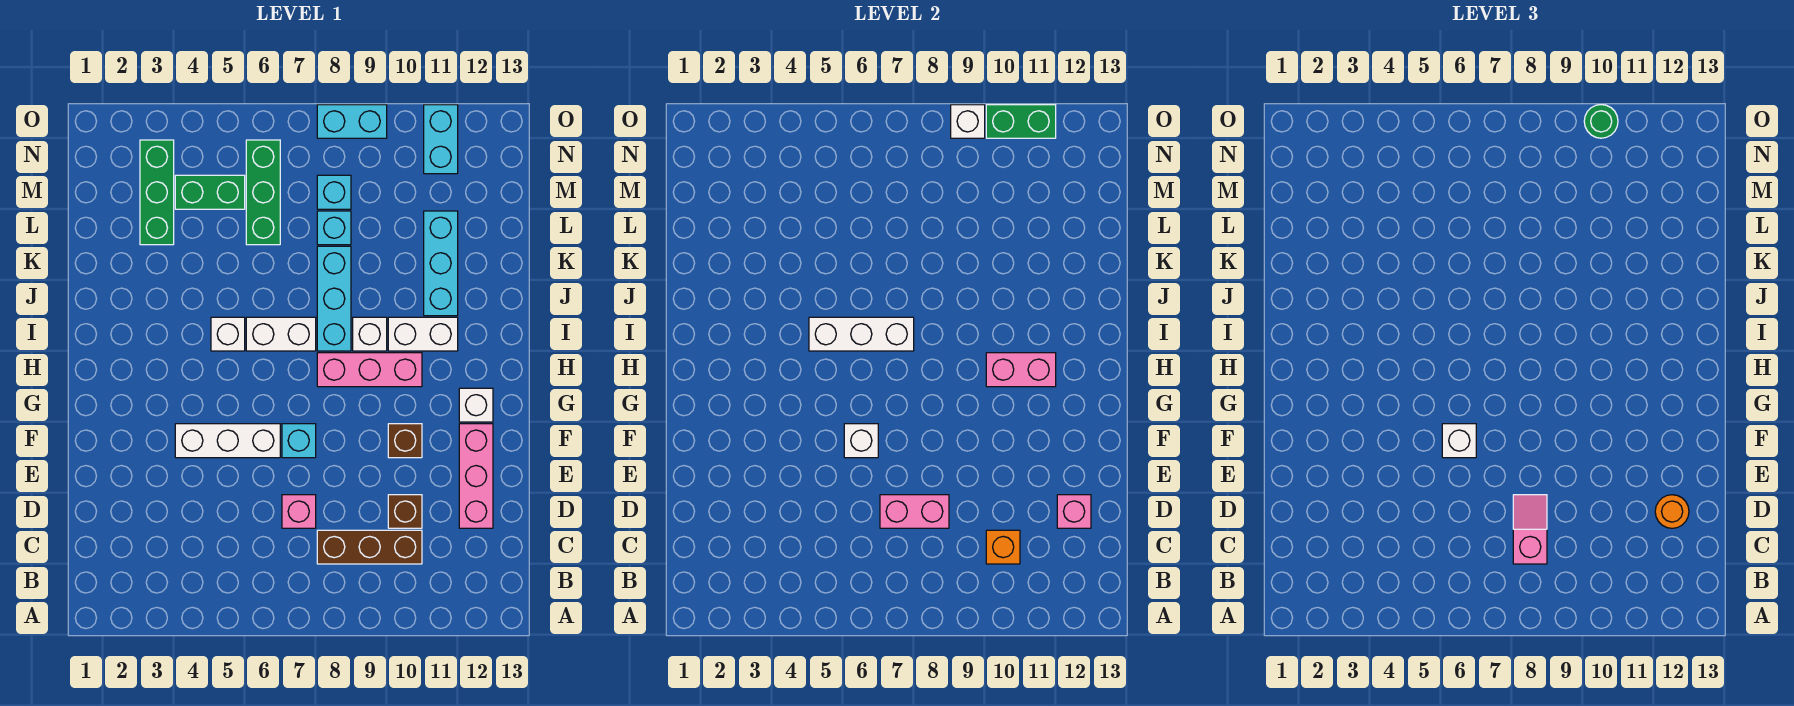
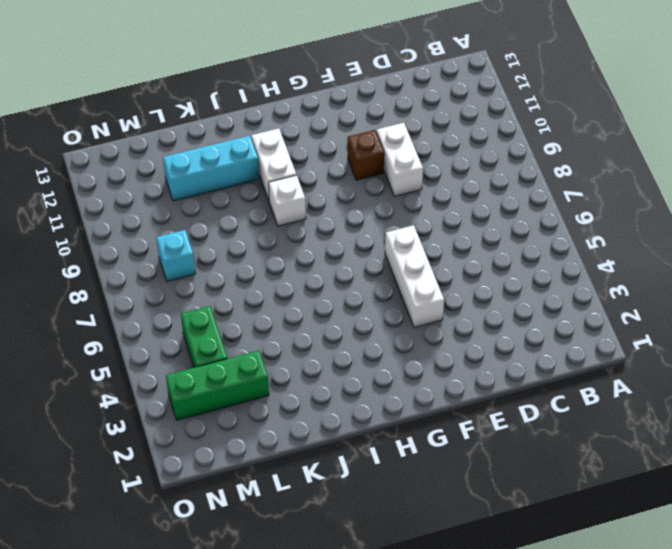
white brick E9:E10 level 1 -> white brick I6:I7 level 1
none -> brown brick C8:C10 level 1
none -> pink brick D7 level 1
none -> brown brick D10 level 1
none -> pink brick D12:F12 level 1

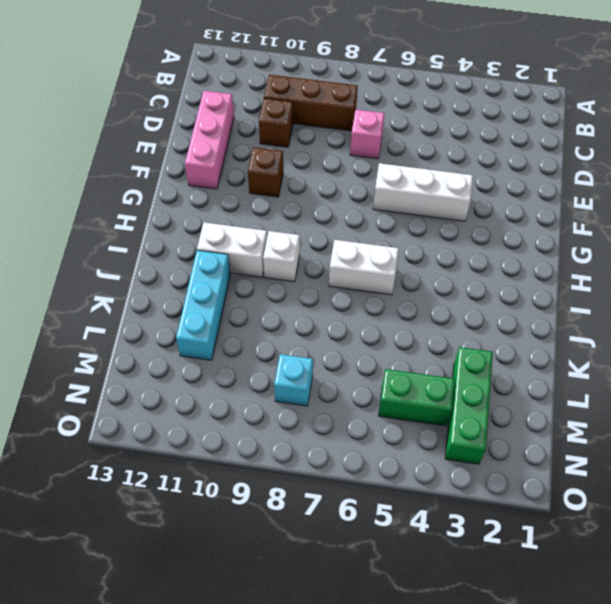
none -> cyan brick F7 level 1
none -> white brick G12 level 1
none -> pink brick H8:H10 level 1
none -> white brick I5 level 1

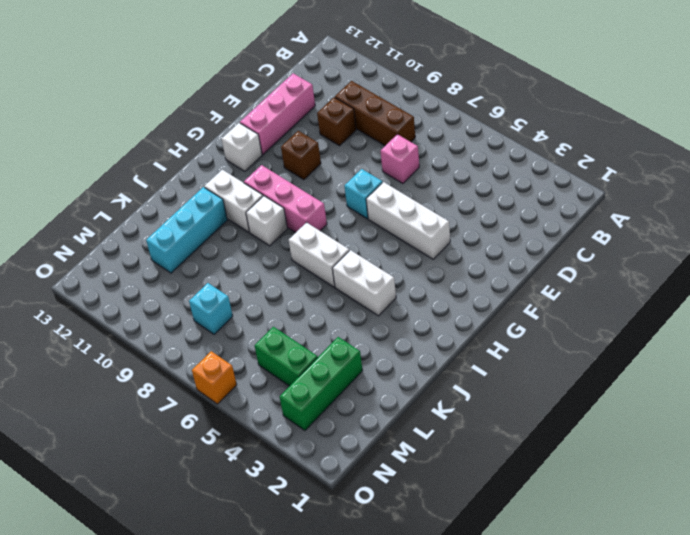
white brick I4:I5 level 1 -> white brick I5 level 1
orange brick O6 level 1 -> orange brick C10 level 2
none -> cyan brick I8:K8 level 1
none -> green brick L6:N6 level 1
none -> cyan brick L8 level 1
none -> cyan brick N11:O11 level 1

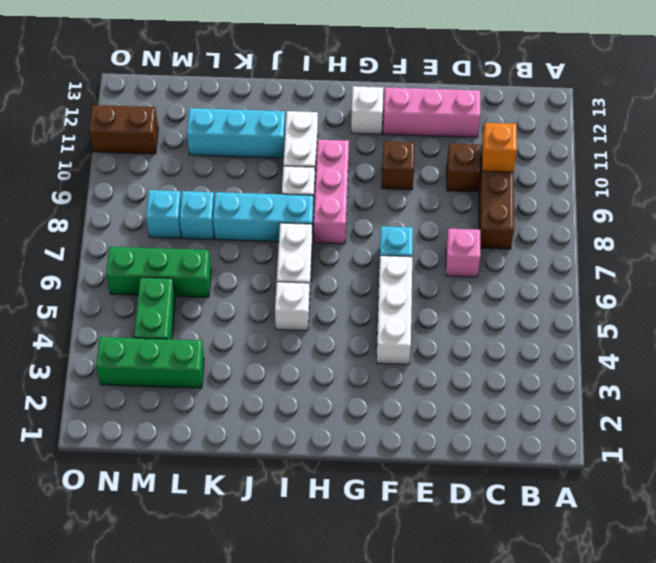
brown brick N11:O11 level 1 -> cyan brick N11:O11 level 1
none -> cyan brick O8:O9 level 1
none -> pink brick D7:D8 level 2
none -> pink brick D12 level 2
none -> white brick F6 level 2

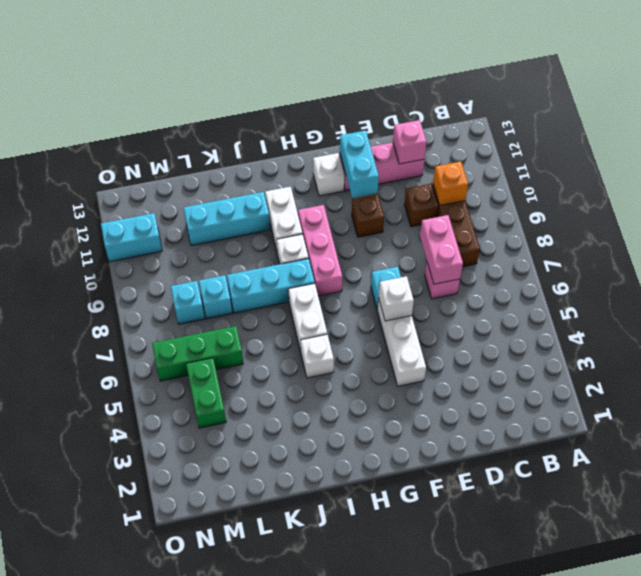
cyan brick F11:F12 level 2 -> cyan brick O8:O9 level 1
none -> green brick L3:N3 level 1
none -> pink brick H10:H11 level 2
none -> white brick I5:I7 level 2
none -> white brick O9 level 2

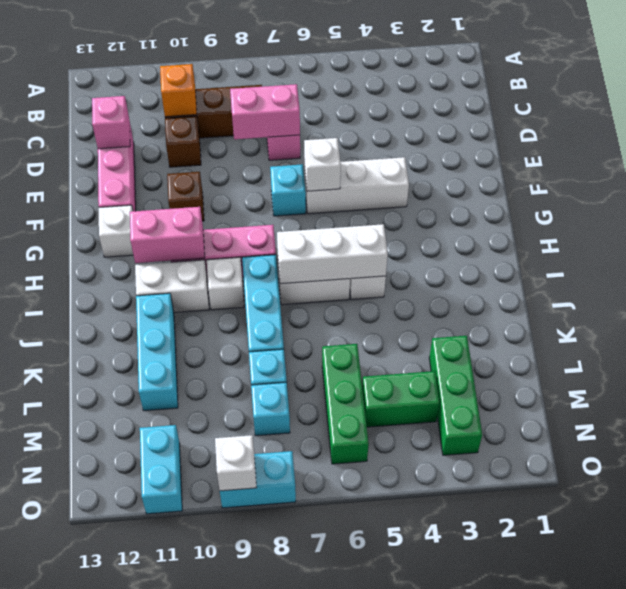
none -> green brick O10:O11 level 2
none -> pink slope C8:D8 level 3 top C
none -> orange round brick D12 level 3
none -> white brick F6 level 3

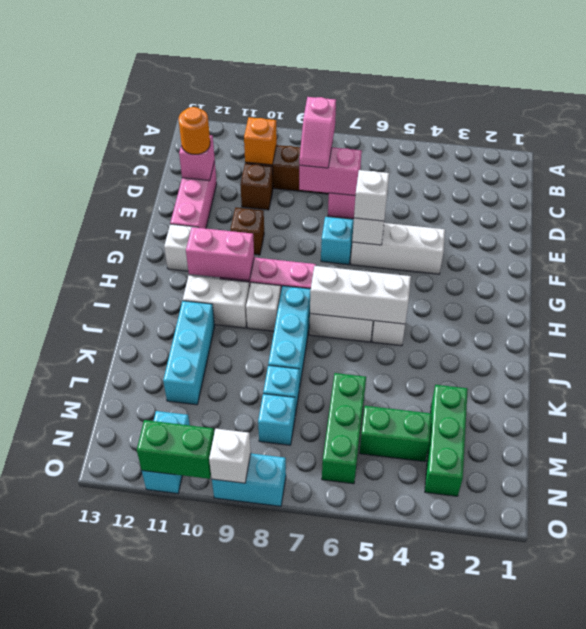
none -> green round brick O10 level 3

